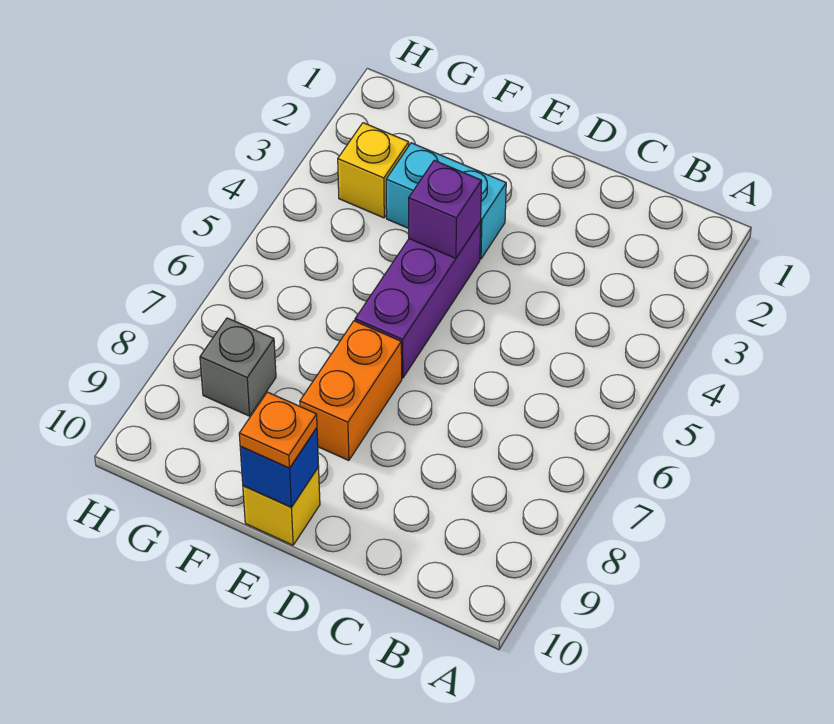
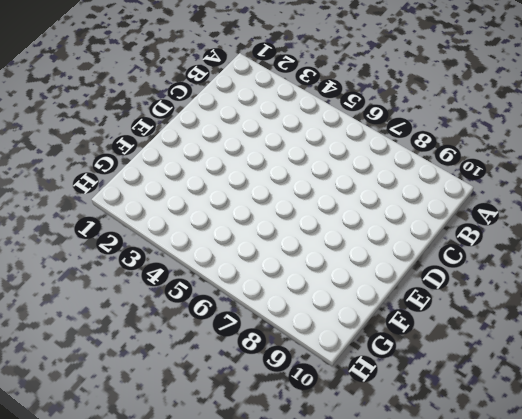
none -> cyan brick E3:F3 level 1
none -> purple brick E4:E6 level 1

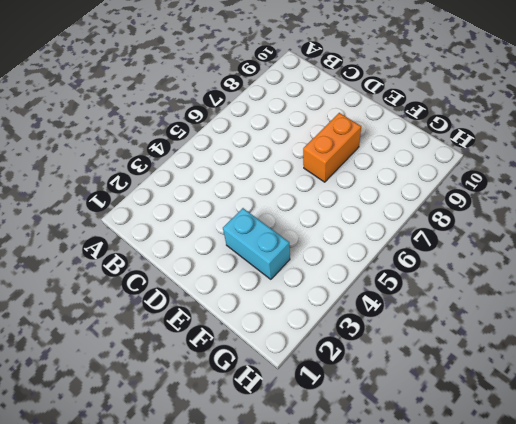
none -> purple brick E4:E6 level 1
none -> yellow brick E10 level 1

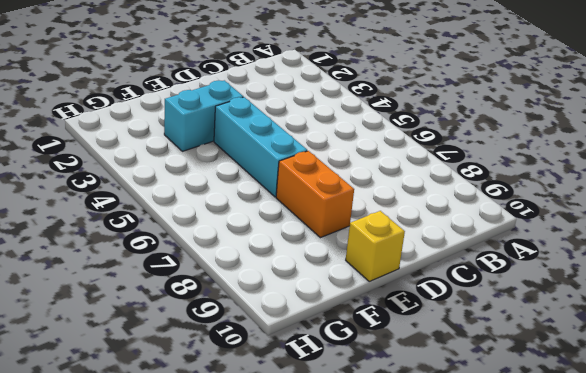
cyan brick E4:E6 level 1 -> purple brick E4:E6 level 1
none -> yellow brick G3 level 1
none -> grey brick G8 level 1

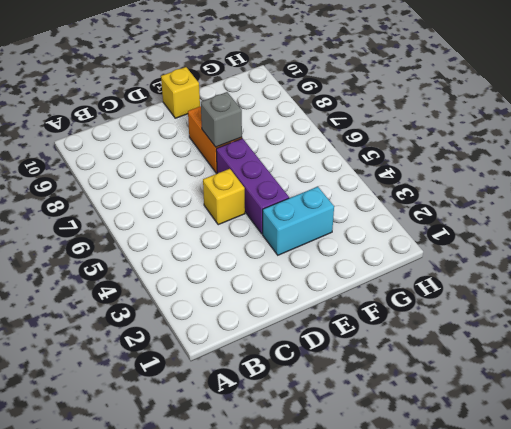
yellow brick D5 level 1 -> yellow brick G3 level 1
grey brick E7 level 2 -> grey brick G8 level 1
none -> purple brick E4 level 2
none -> blue brick E10 level 2

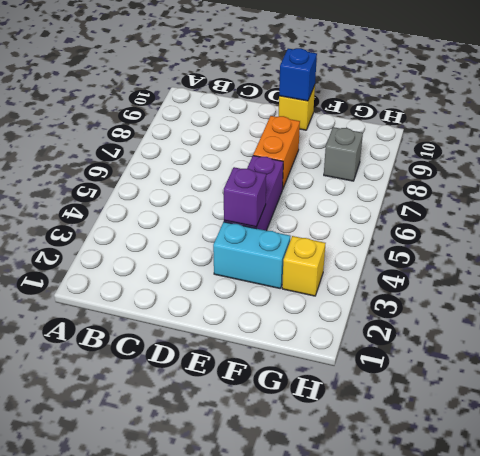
none -> orange plate E10 level 3

